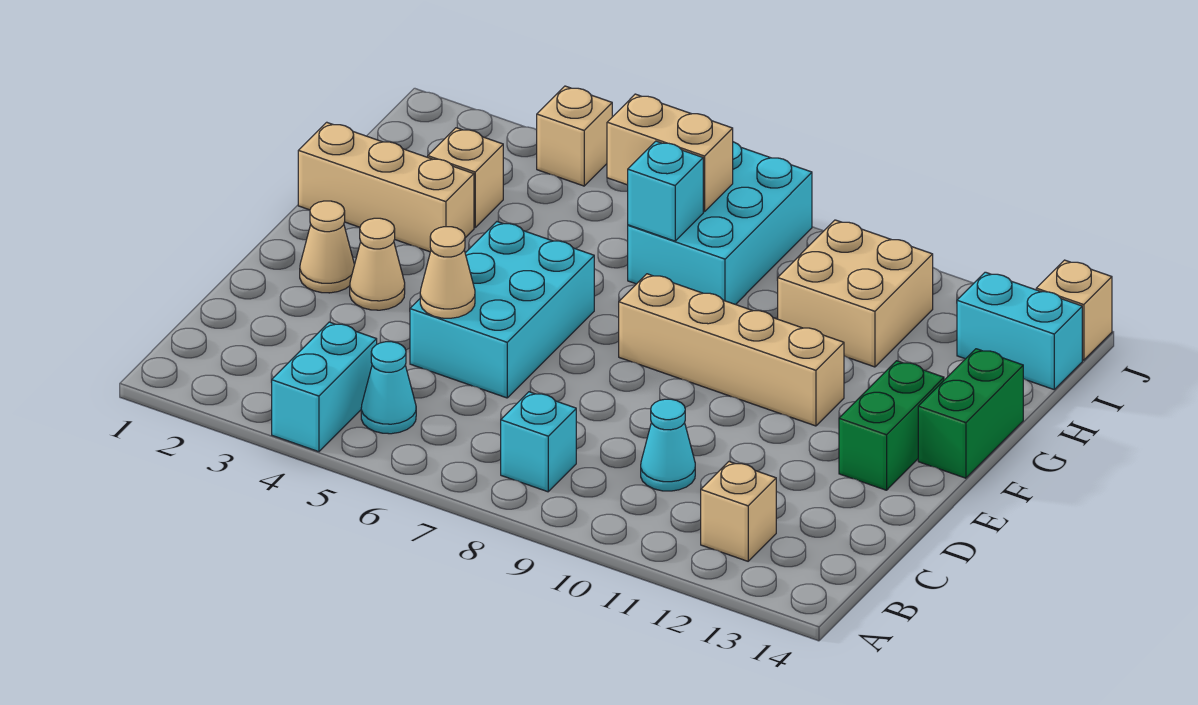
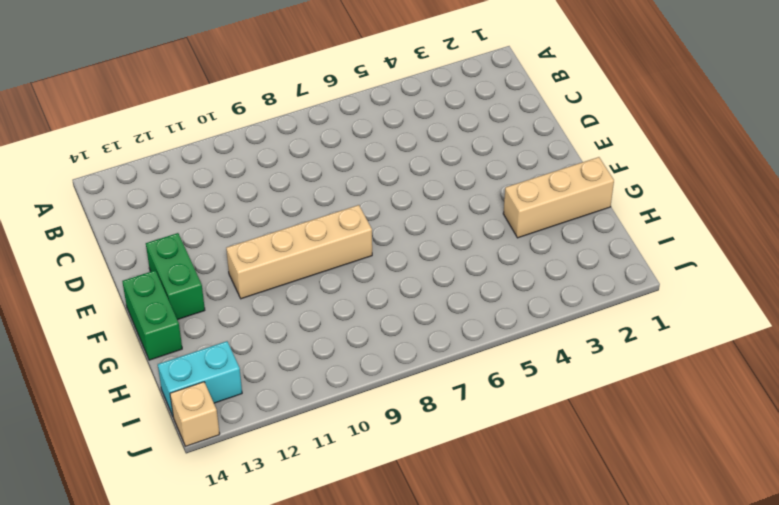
none -> cyan brick A4:B4 level 1
none -> cyan cone B5 level 1
none -> cyan brick B8 level 1

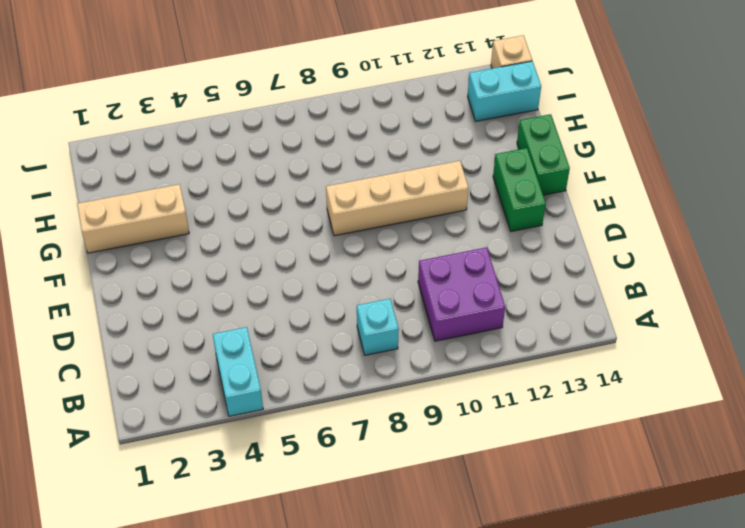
purple brick B10:C11 level 1 -> cyan cone C10 level 1
none -> cyan cone B5 level 1
none -> tan brick B12 level 1
none -> cyan brick D5:F6 level 1

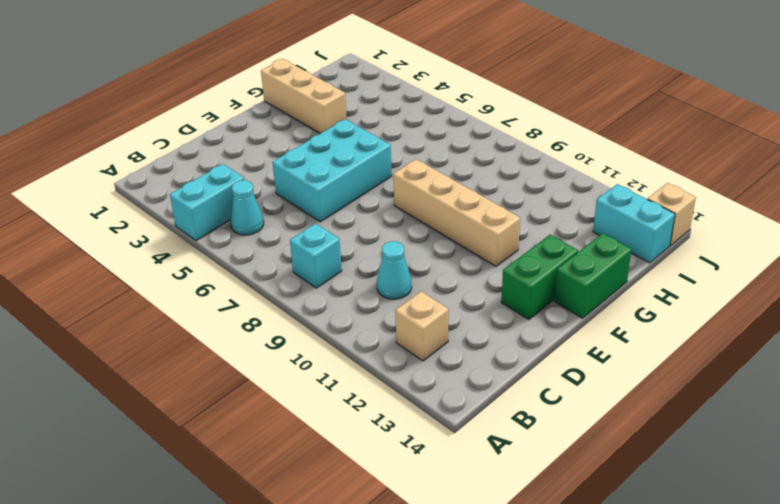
none -> tan cone E2 level 1
none -> tan cone E3 level 1
none -> tan brick H3 level 1

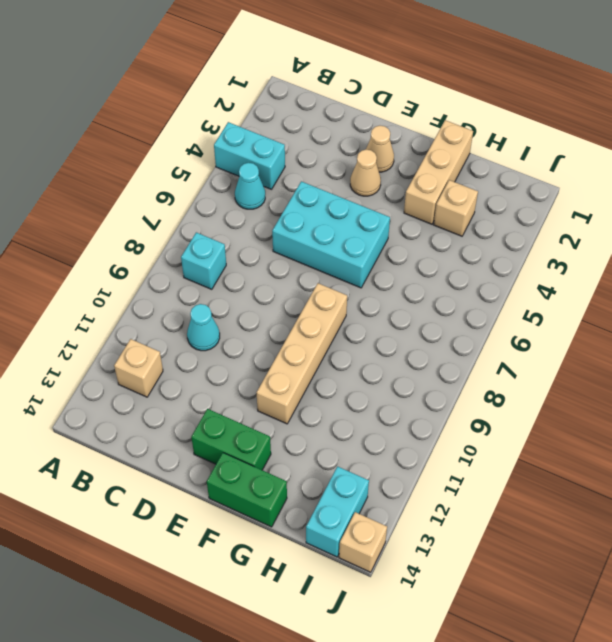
none -> cyan brick H7:J8 level 1
none -> tan brick H10:I11 level 1
none -> tan brick J4 level 1

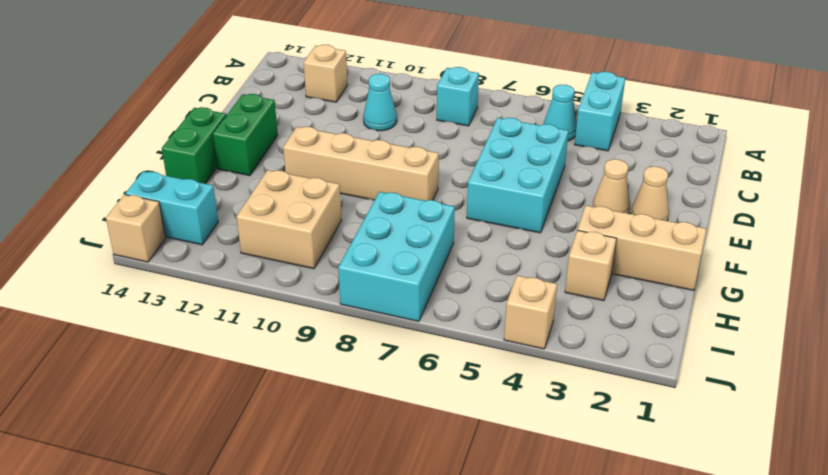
none -> tan cone D5 level 2
none -> cyan brick H7 level 2
none -> tan brick I6:I7 level 2

